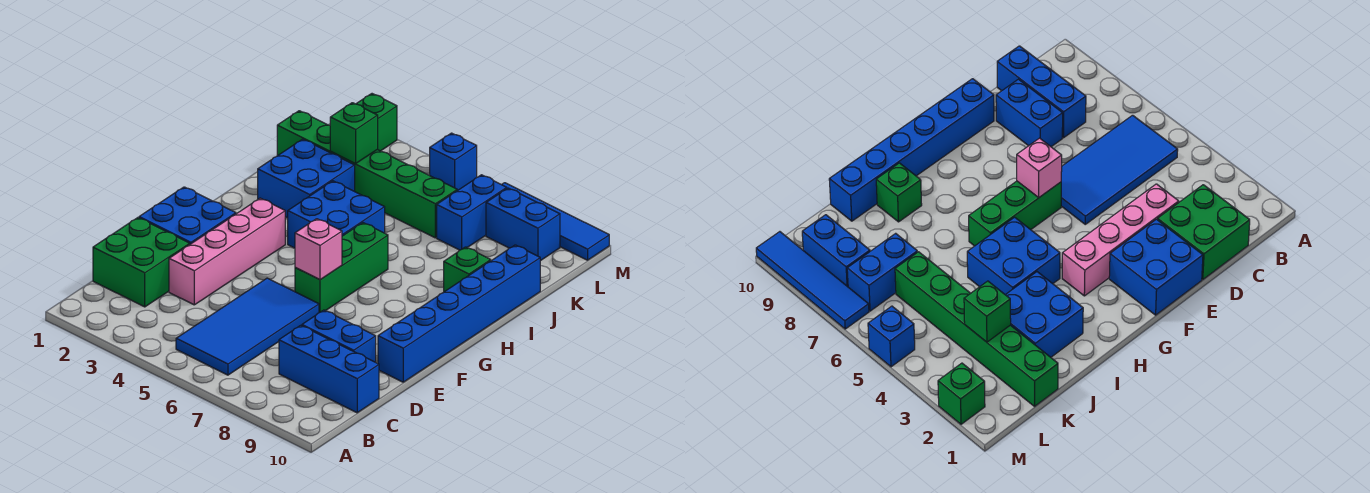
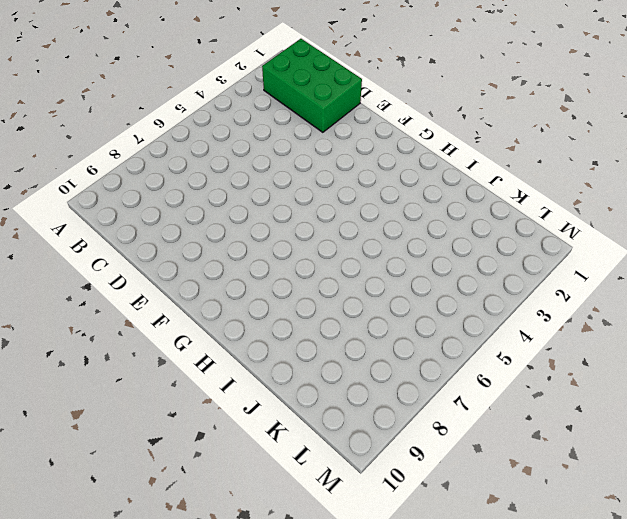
green brick B1:D2 level 1 -> green brick C1:D2 level 1
none -> blue tile B5:E6 level 1
none -> blue brick C8:C10 level 1
none -> pink brick D3:G3 level 1

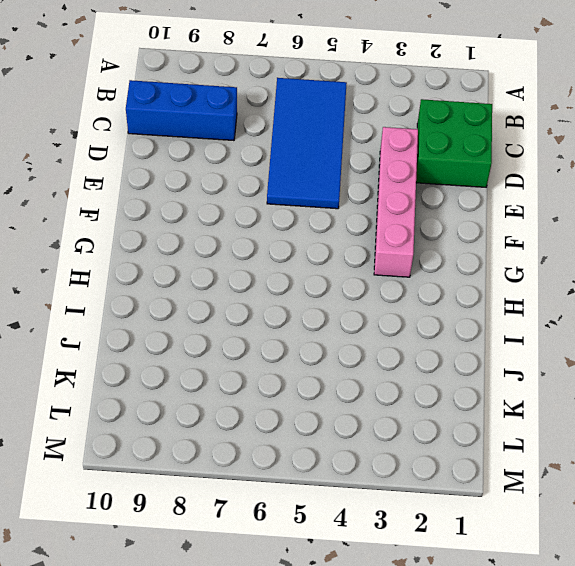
none -> blue brick D8:D9 level 1
none -> blue brick E1:F2 level 1
none -> blue brick E10:J10 level 1

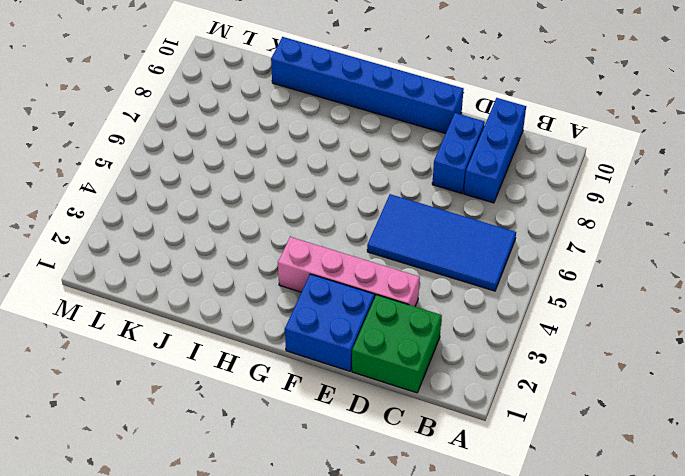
none -> green brick F6:H6 level 1
none -> blue brick H4:I5 level 1
none -> blue brick I2:J3 level 1

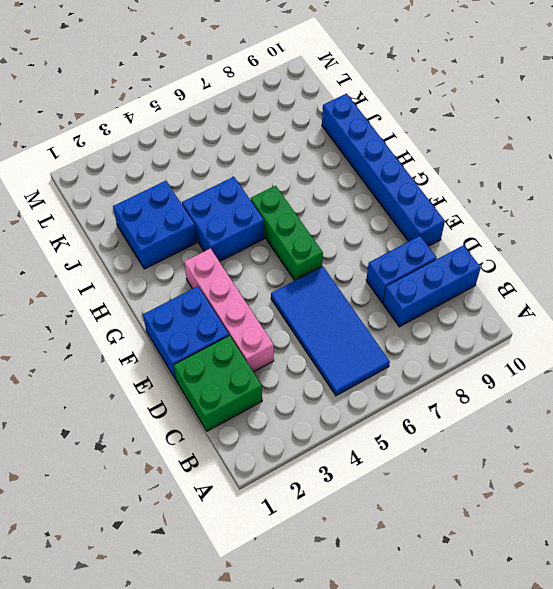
none -> green brick I9 level 1
none -> green brick K1:K6 level 1
none -> blue brick K7:L7 level 1

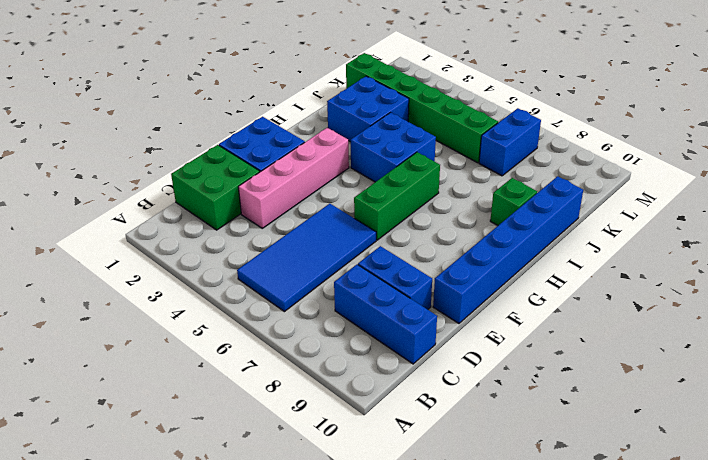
none -> blue brick L8:L9 level 1
none -> green brick M2 level 1
none -> blue brick M5 level 1

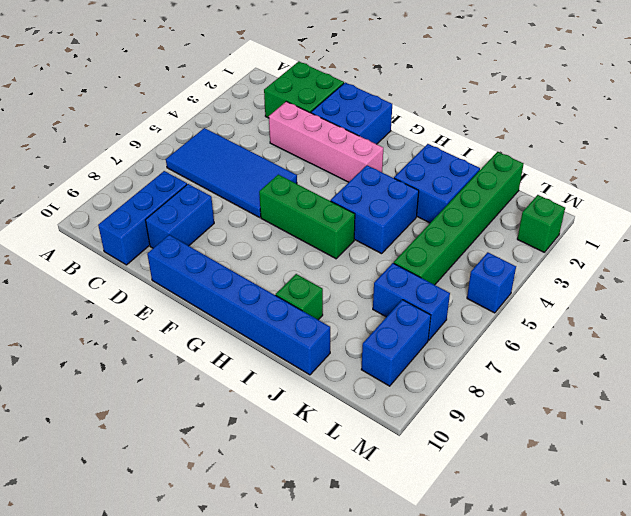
none -> blue tile M7:M10 level 1
none -> pink brick F6 level 2
none -> green brick K3 level 2

